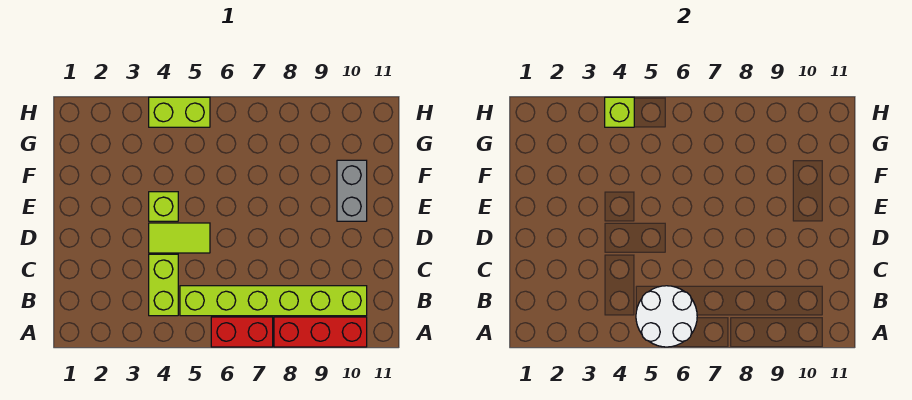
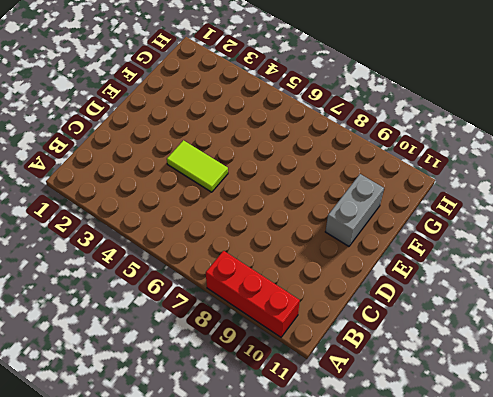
none -> red brick A6:A7 level 1
none -> lime brick B4:C4 level 1

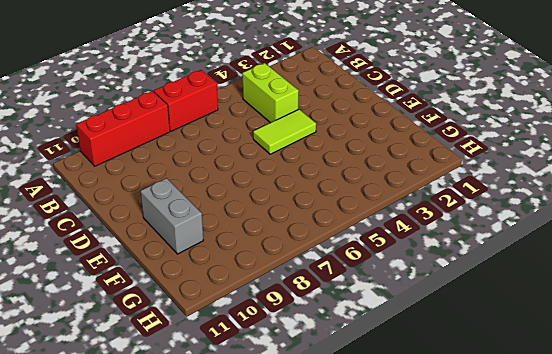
none -> lime brick B5:B10 level 1
none -> lime brick E4 level 1

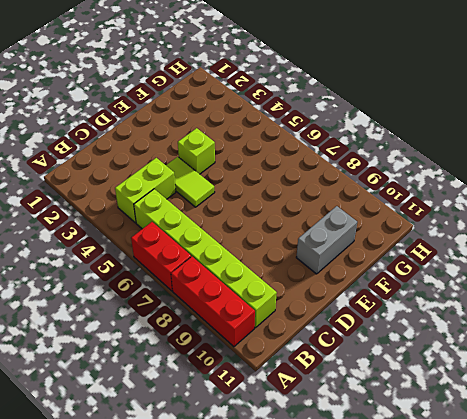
none -> lime brick H4:H5 level 1
none -> white round brick A5:B6 level 2

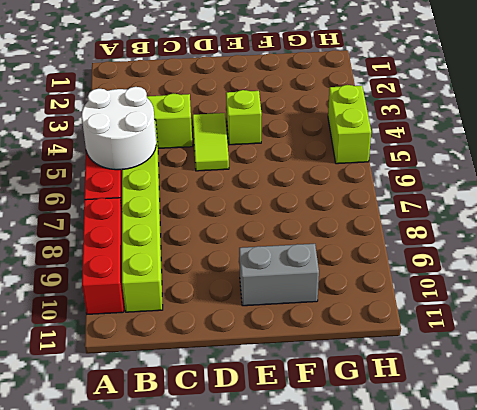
none -> lime brick H4 level 2

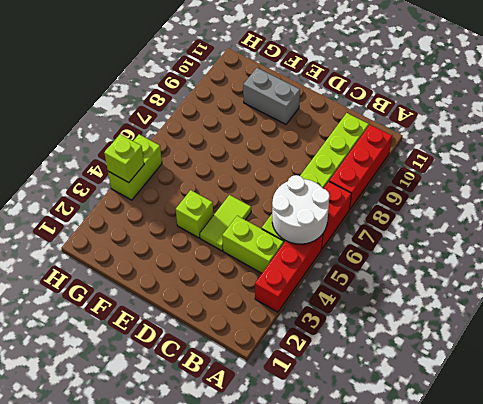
red brick A3:A5 level 1 -> none

